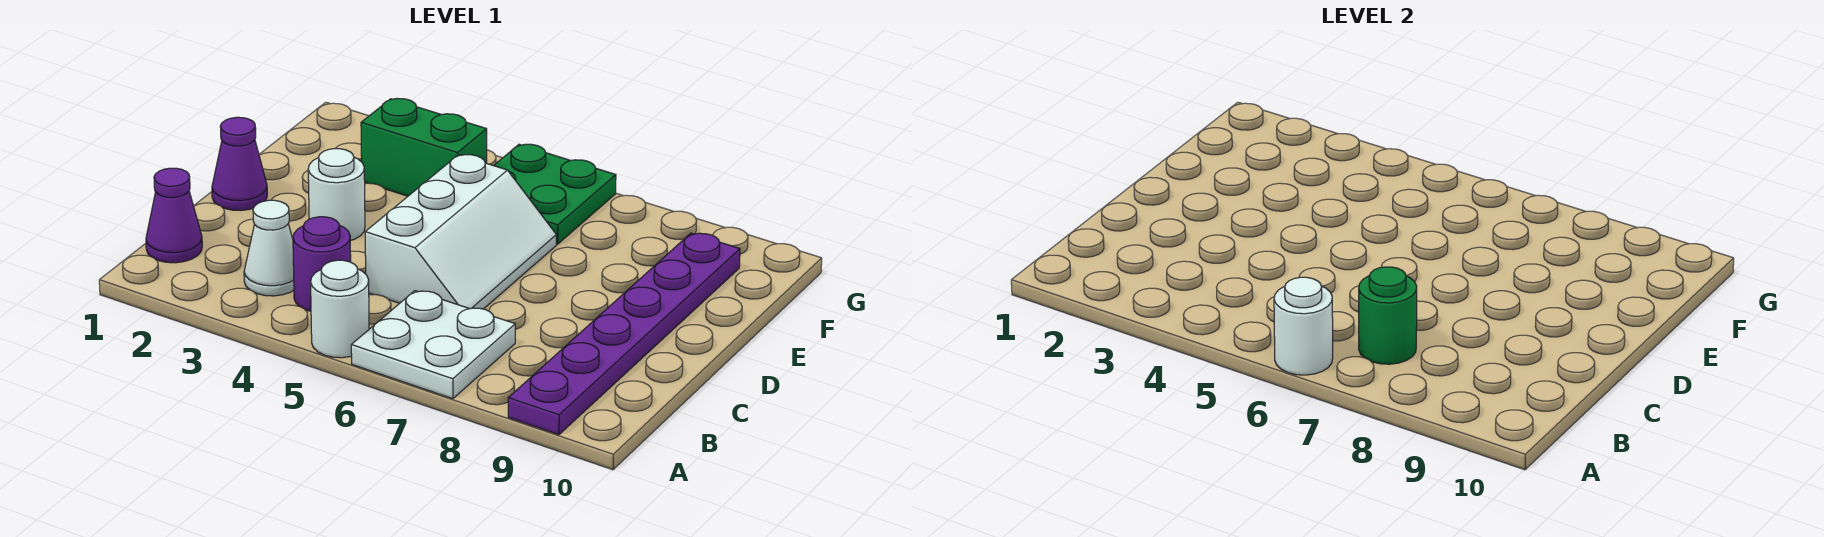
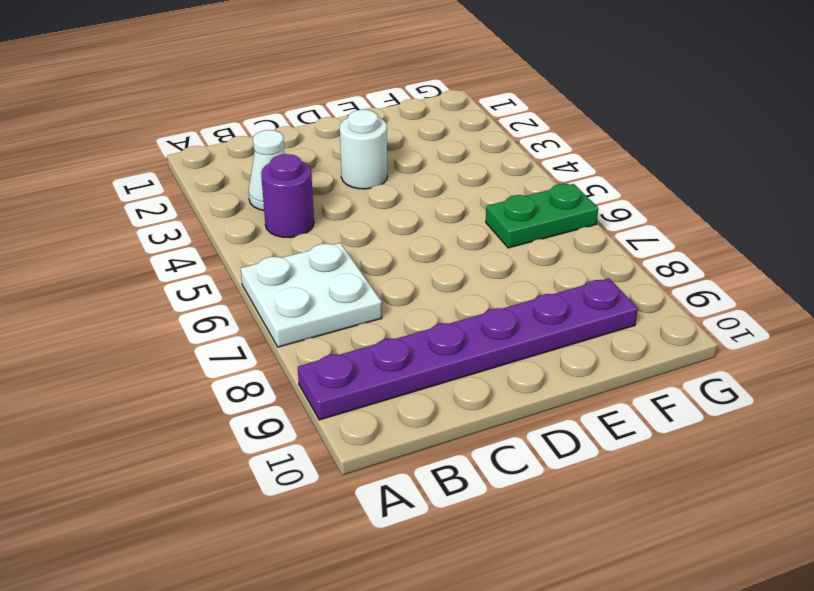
green plate F6:G6 level 1 -> green plate F5:G6 level 1
none -> white round brick A5 level 1
none -> purple cone B1 level 1
none -> white slope C5:E6 level 1 top 5

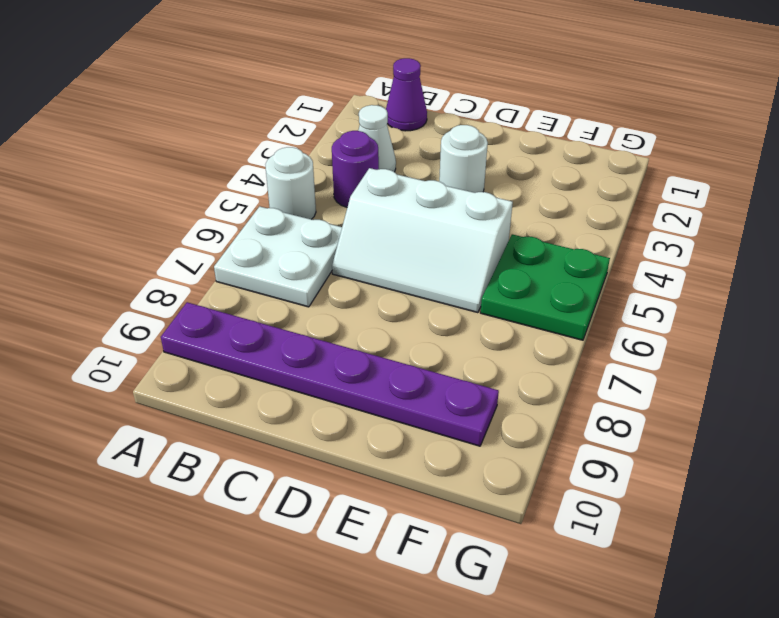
none -> purple cone D1 level 1
none -> green brick F3:F4 level 1
none -> white round brick A6 level 2

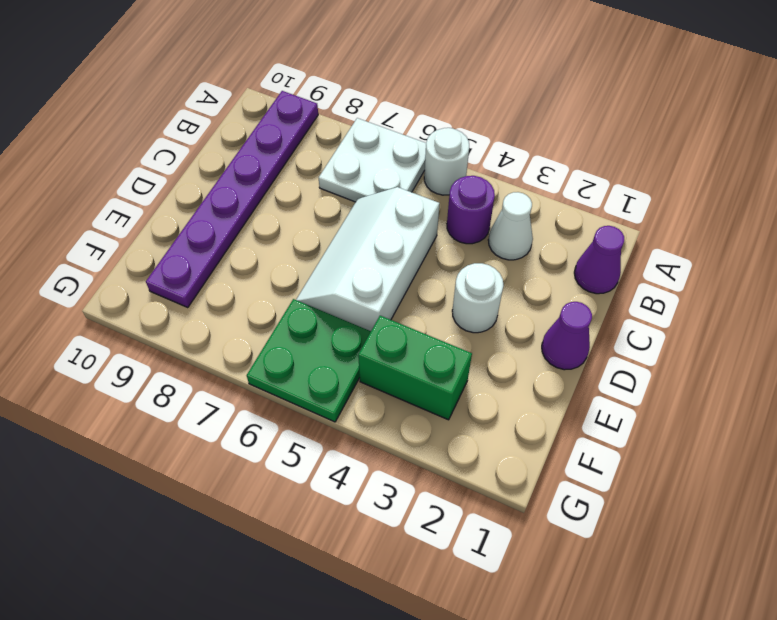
none -> white round brick A6 level 2
none -> green round brick B7 level 2

